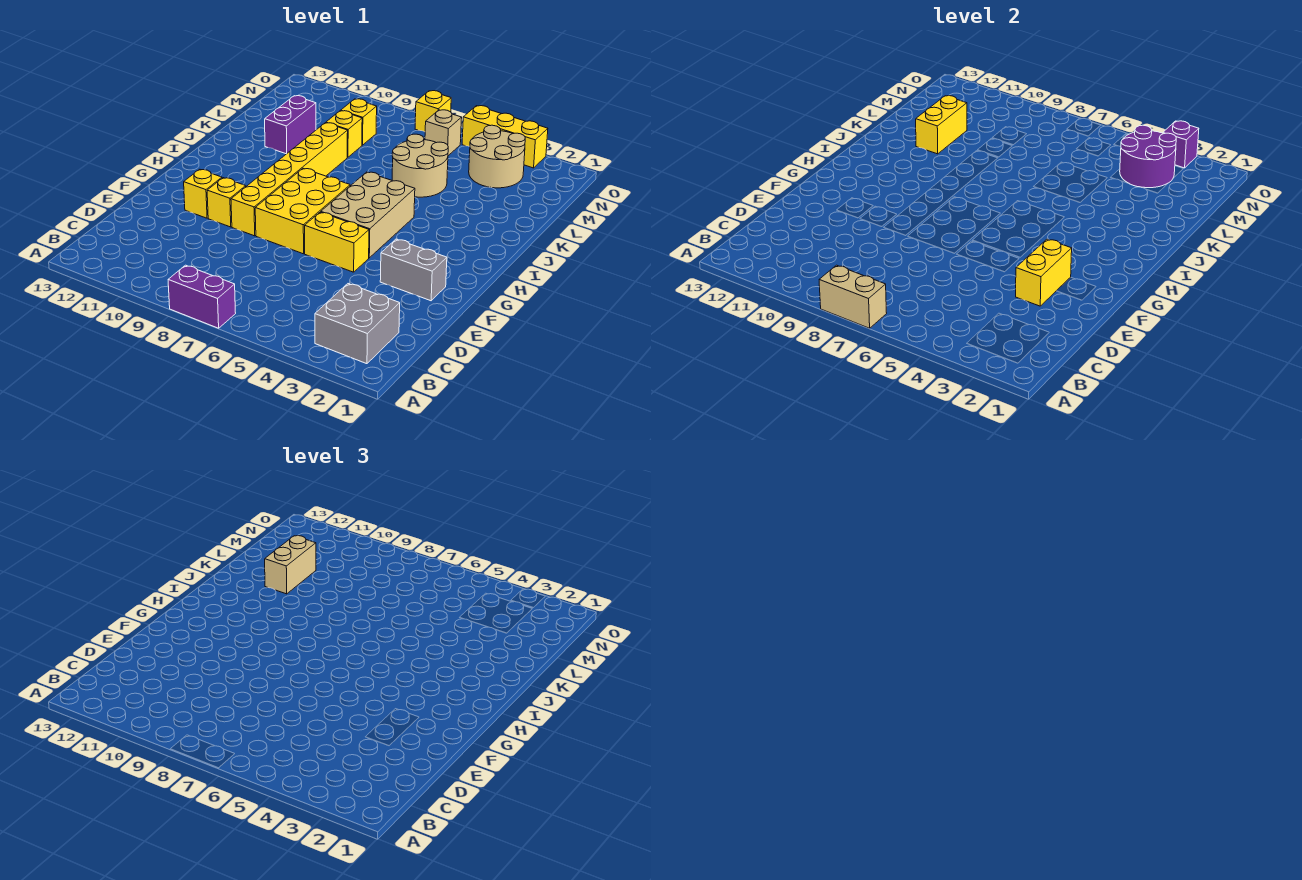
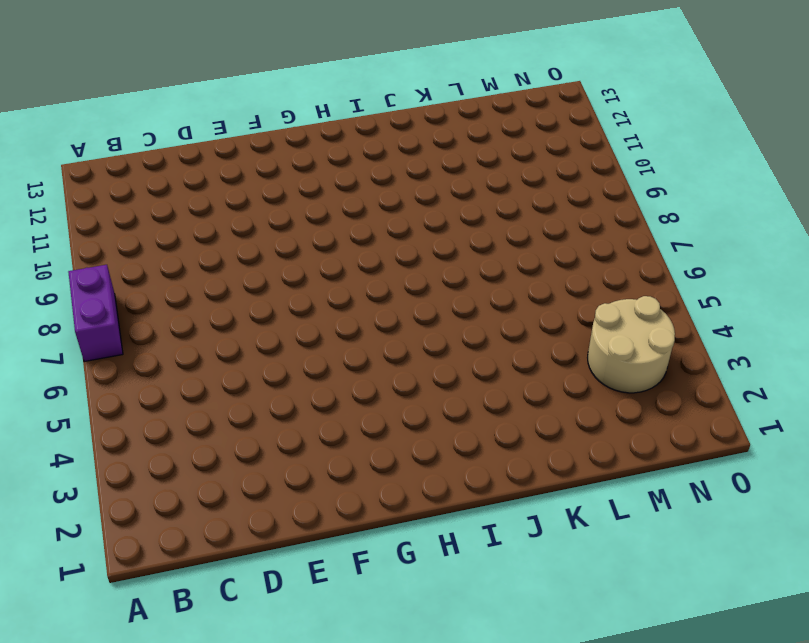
none -> grey brick B2:C3 level 1
none -> grey brick F2:F3 level 1
none -> yellow brick F5:F6 level 1

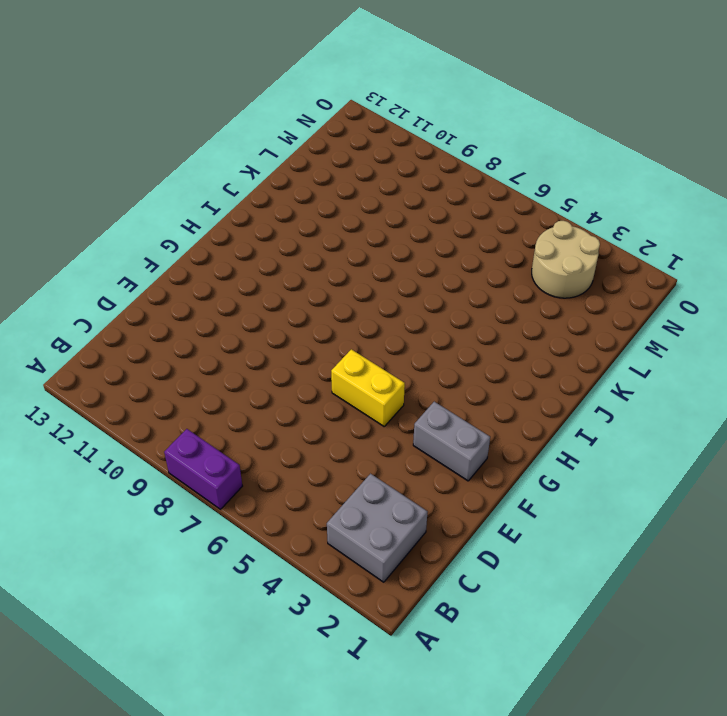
none -> yellow brick F7:H8 level 1
none -> yellow brick F9:K9 level 1
none -> yellow brick F10 level 1

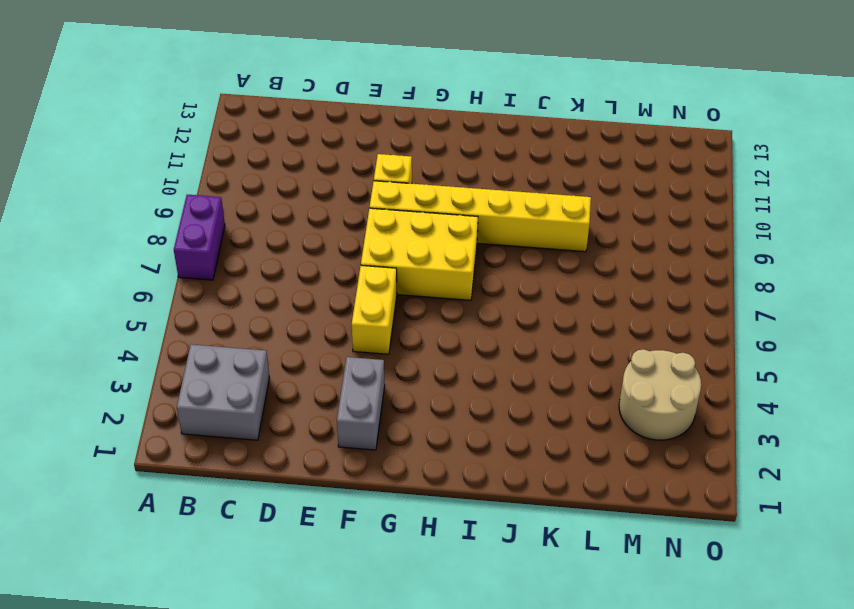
none -> yellow brick F11 level 1
none -> tan brick G5:I6 level 1
none -> tan round brick K5:L6 level 1

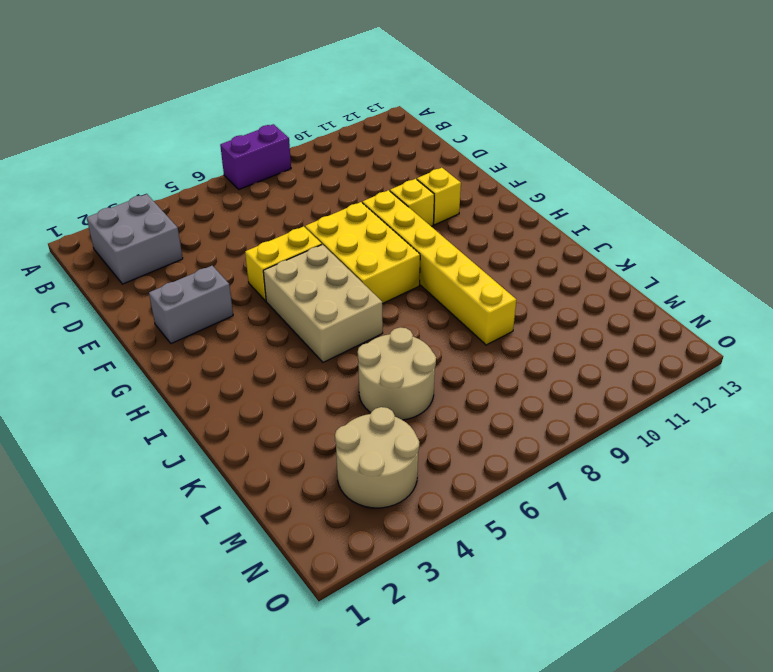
none -> purple brick K11:L11 level 1
none -> yellow brick L9 level 1
none -> yellow brick M9 level 1

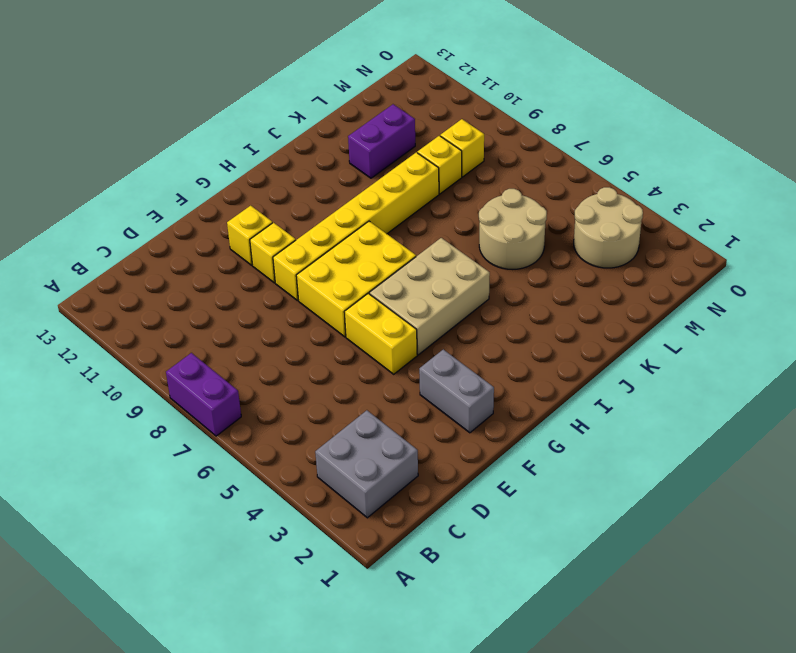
none -> tan brick N6 level 1
none -> yellow brick O3:O5 level 1
none -> yellow brick O7 level 1

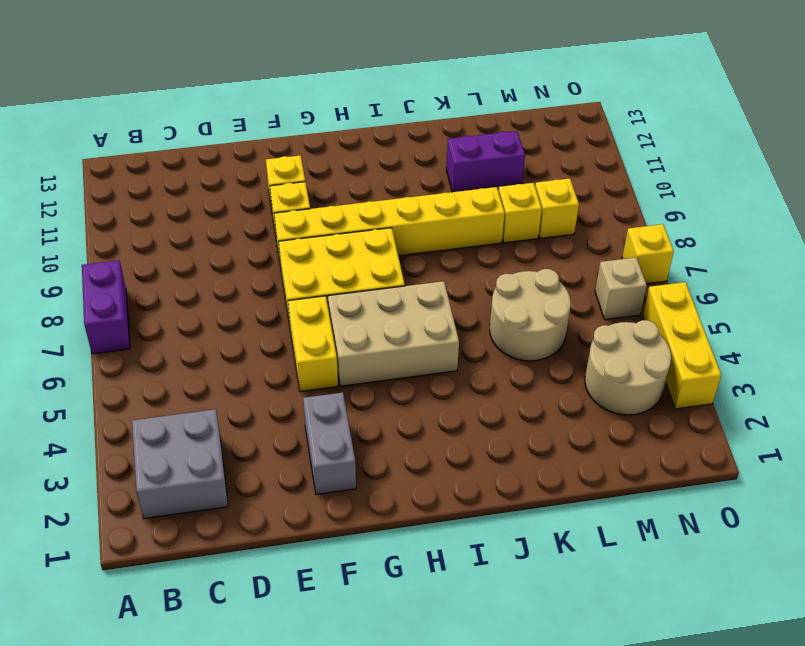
none -> tan brick A7:A8 level 2
none -> yellow brick E3:F3 level 2
none -> yellow brick K11:L11 level 2

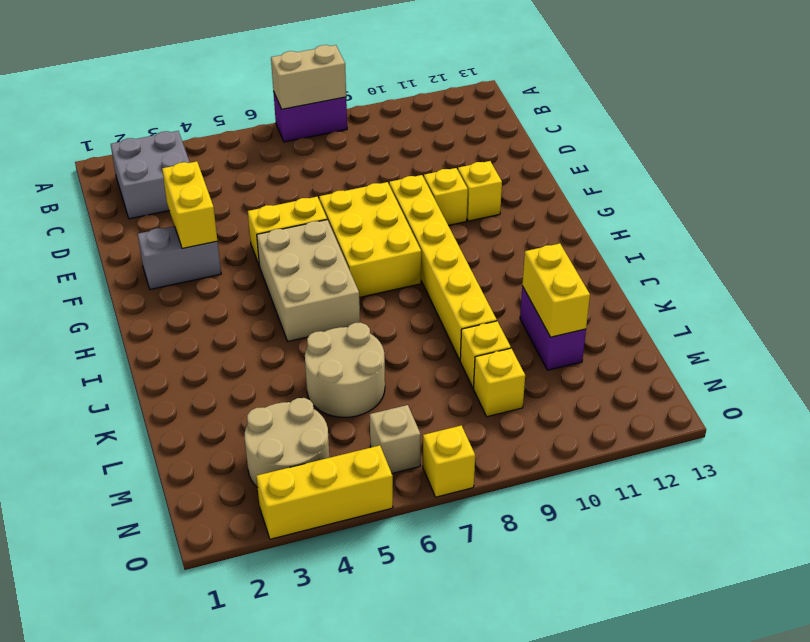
none -> purple round brick M3:N4 level 2
none -> purple brick O3 level 2
none -> tan brick K11:L11 level 3

